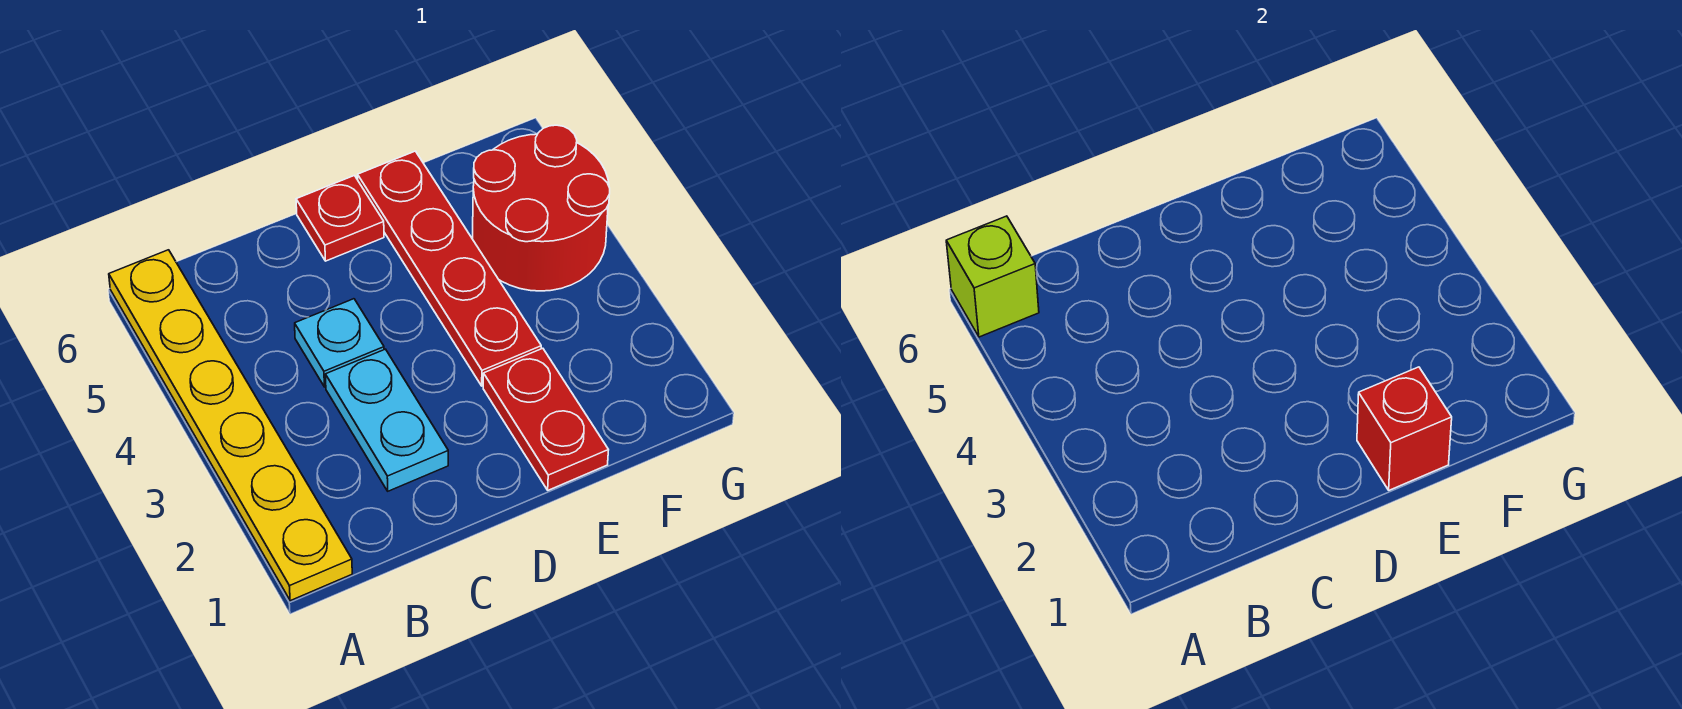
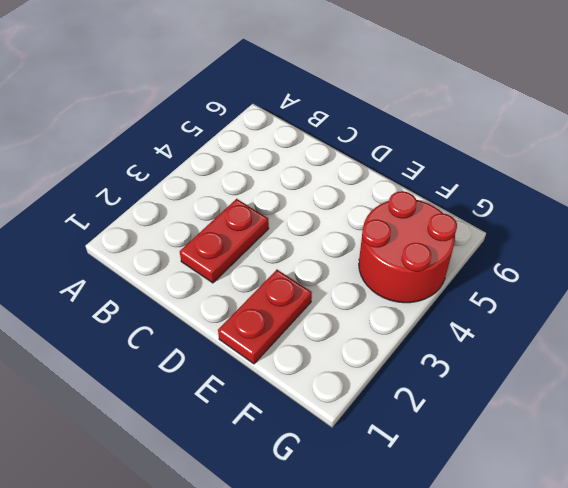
red plate C2:C3 level 1 -> cyan plate C2:C3 level 1
none -> yellow plate A1:A6 level 1
none -> cyan plate C4 level 1

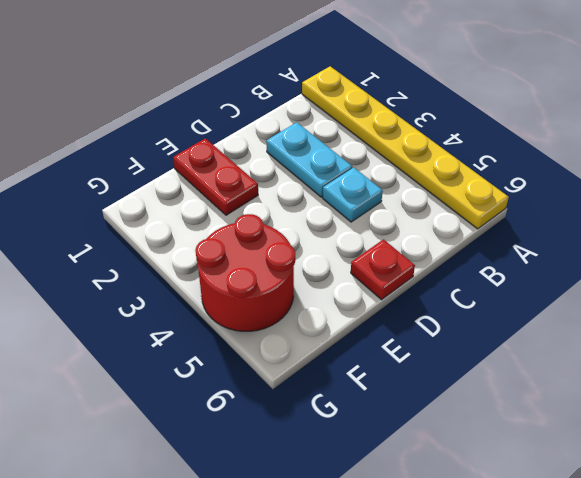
none -> red plate E3:E6 level 1
none -> lime brick A6 level 2

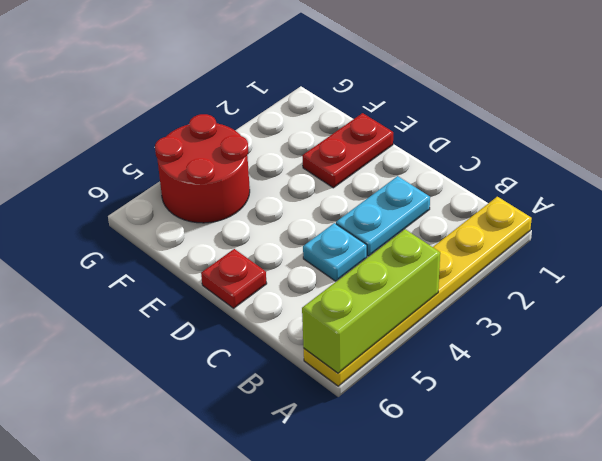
lime brick A4:A6 level 2 -> lime brick A6 level 2
none -> red plate E3:E6 level 1
none -> red brick E1 level 2

